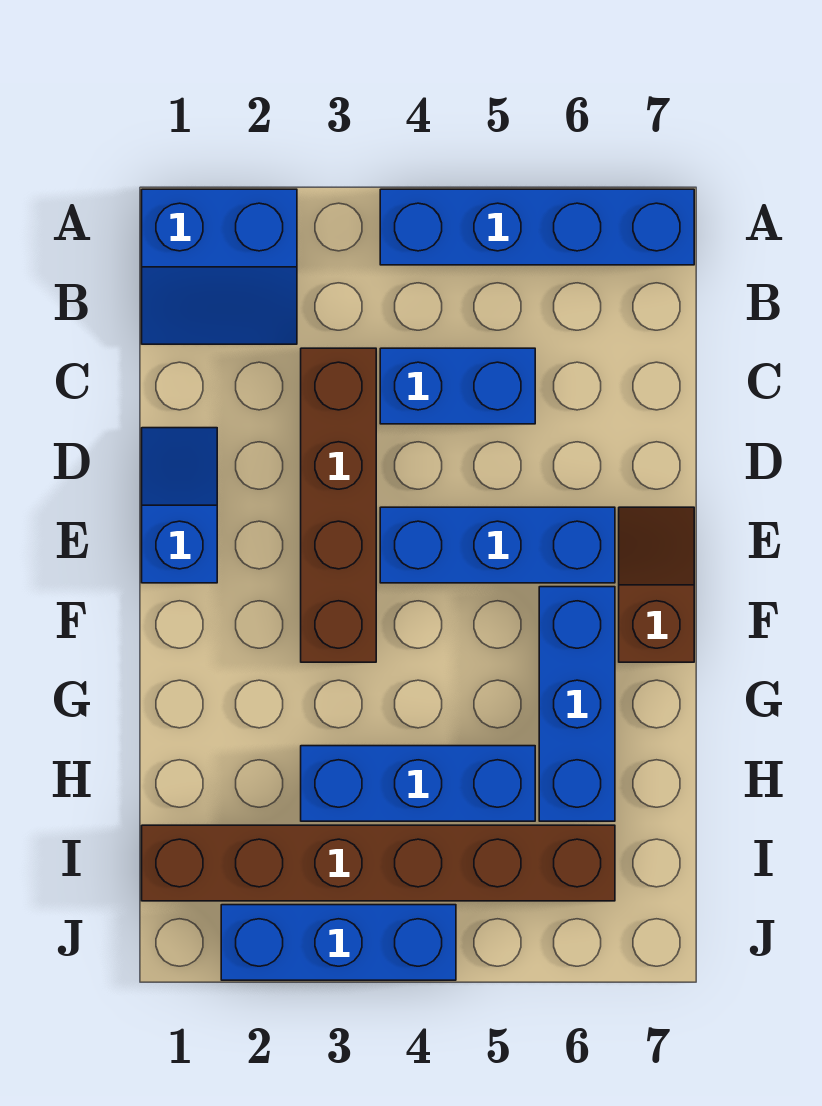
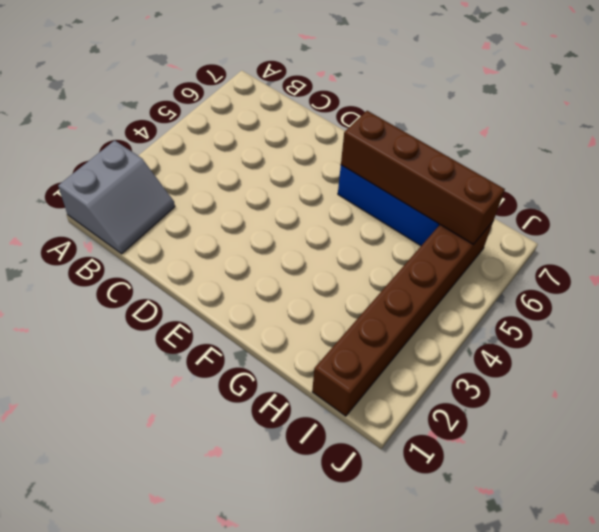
grey slope A1:B2 level 1 top A -> blue slope A1:B2 level 1 top A
brown brick F6:I6 level 2 -> brown brick C3:F3 level 1
none -> blue brick A4:A7 level 1
none -> blue brick C4:C5 level 1

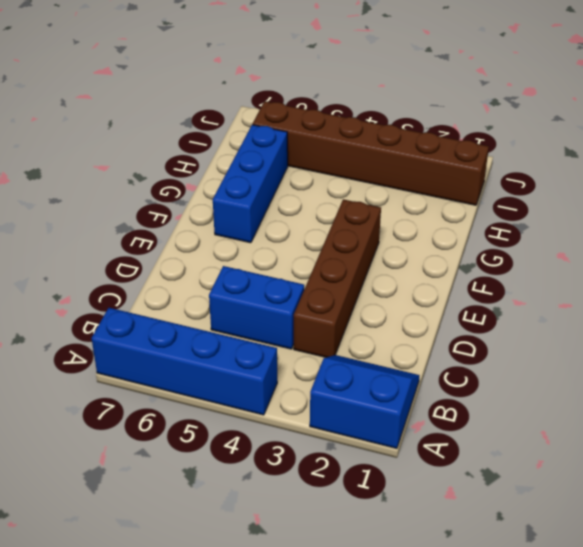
none -> blue slope D1:E1 level 1 top E
none -> blue brick E4:E6 level 1

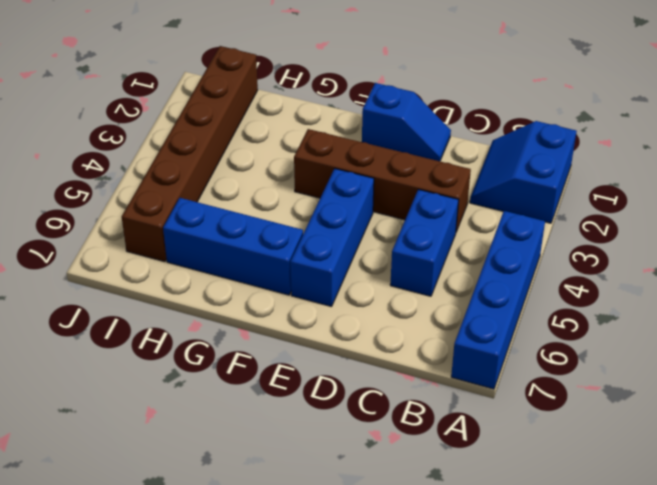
none -> brown slope E7:F7 level 1 top F
none -> blue brick H3:H5 level 1

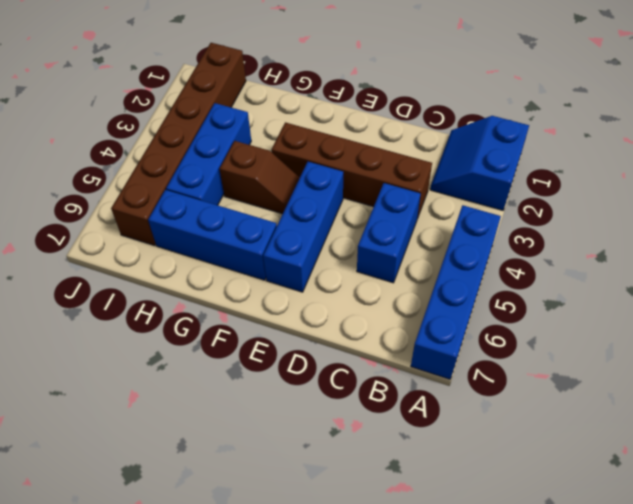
brown slope F4:G4 level 1 top G -> brown slope E7:F7 level 1 top F
none -> blue slope D1:E1 level 1 top E
none -> blue brick J2:J4 level 1

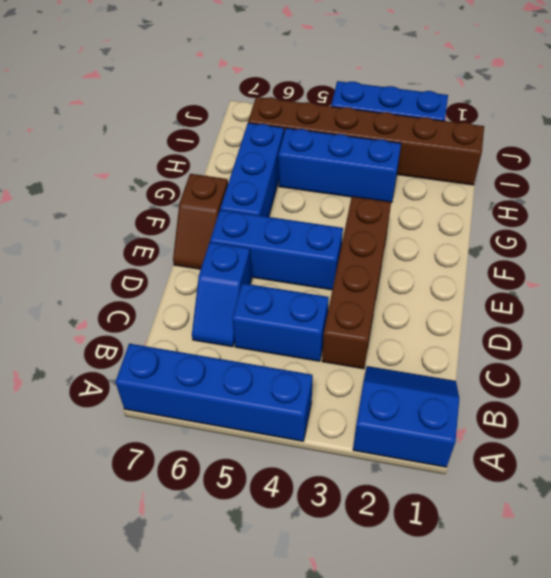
blue slope C6:D6 level 1 top D -> blue slope D1:E1 level 1 top E

